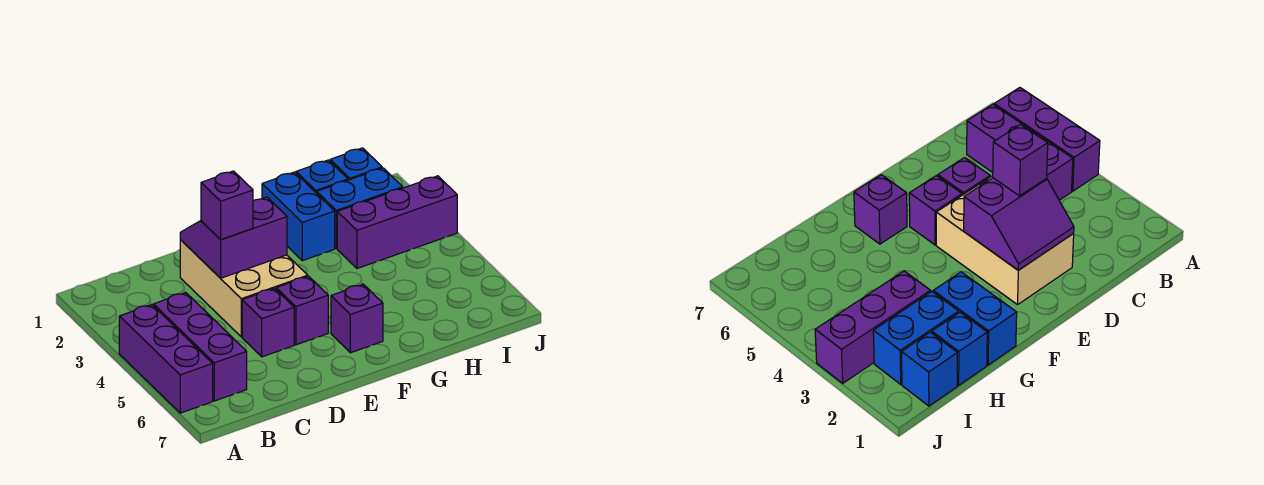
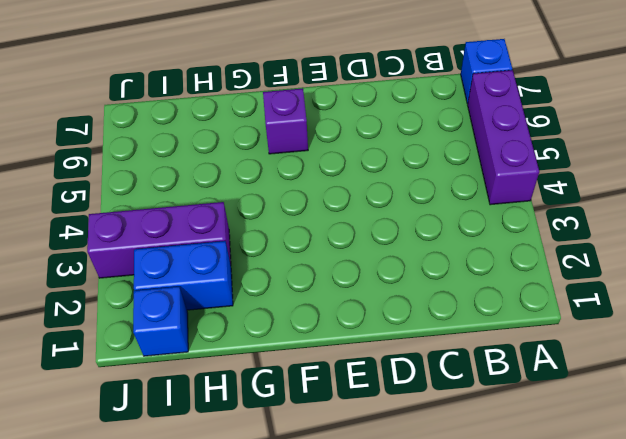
blue brick A7 level 1 -> blue brick H1 level 1
none -> purple brick B4:B6 level 1
none -> tan brick D2:E4 level 1
none -> purple brick D5 level 1

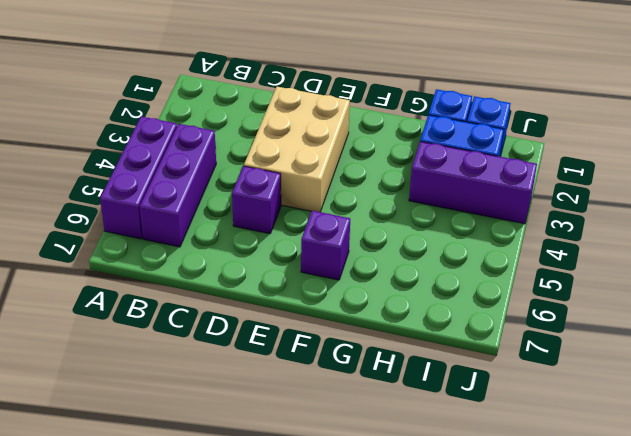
none -> purple brick E5 level 1
none -> blue brick G1:G2 level 1
none -> purple slope D2:E3 level 2 top 3

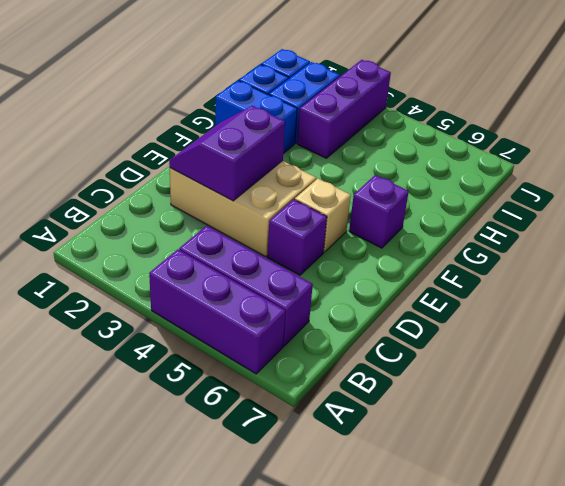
tan brick E5 level 1 -> purple brick E5 level 1
none -> purple brick D3 level 3

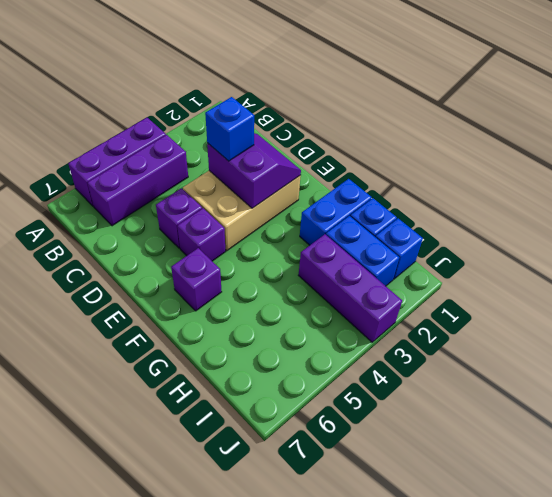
blue brick D3 level 3 -> purple brick D3 level 3

